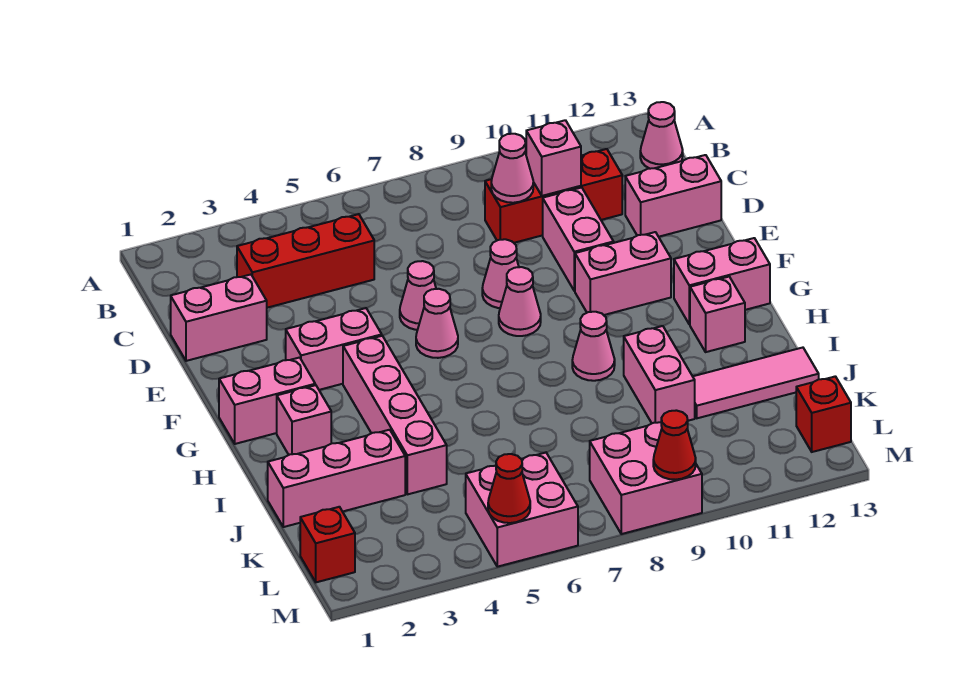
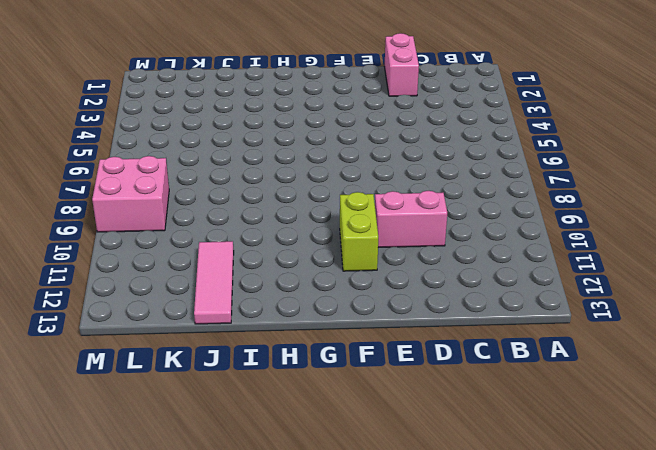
lime brick F10:F11 level 1 -> pink brick F10:F11 level 1
none -> pink cone B13 level 1
none -> red brick C3:C5 level 1
none -> red brick C9:C11 level 1

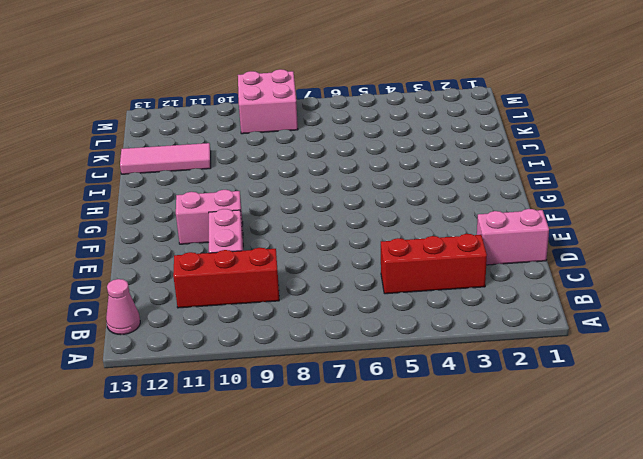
none -> pink brick D12:D13 level 1
none -> pink cone E6 level 1
none -> pink cone E8 level 1

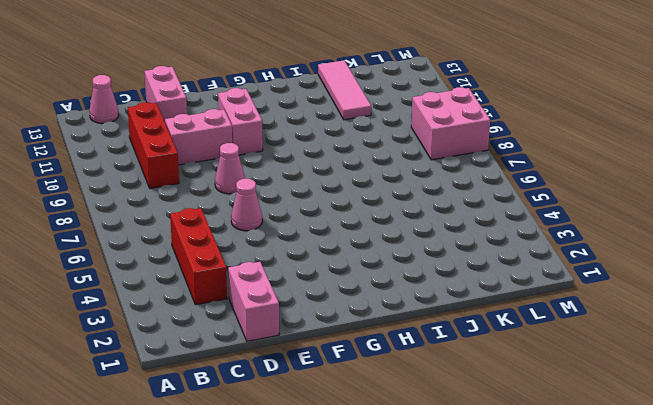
none -> pink brick F3:F4 level 1
none -> pink cone F6 level 1
none -> pink cone F8 level 1

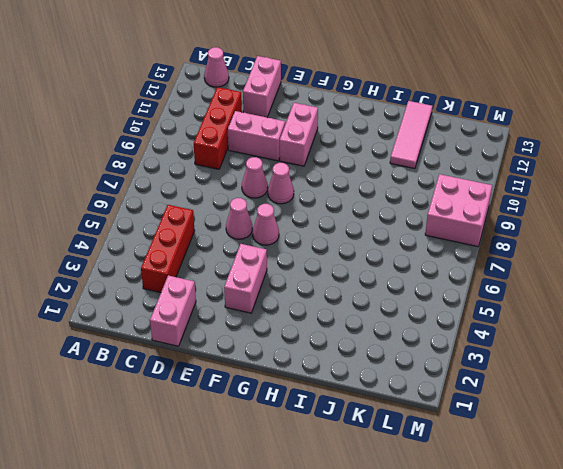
none -> pink brick G1:G2 level 1
none -> pink brick G4:J4 level 1
none -> pink brick G12:G13 level 1

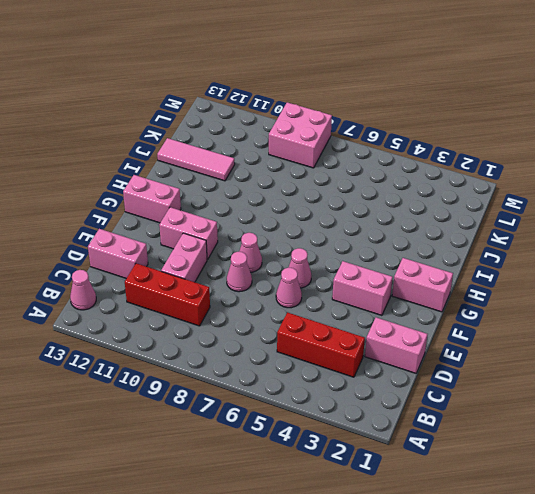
none -> pink brick G4:J4 level 1
none -> pink brick H2 level 1
none -> pink cone H9 level 1

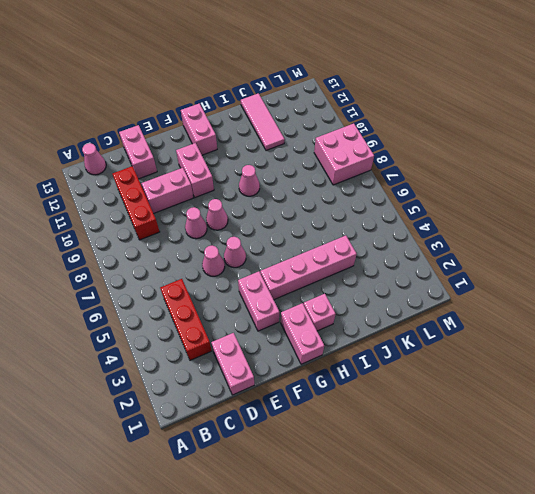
none -> pink brick H12 level 1
none -> pink brick I10:J10 level 1
none -> pink brick J1:J3 level 1

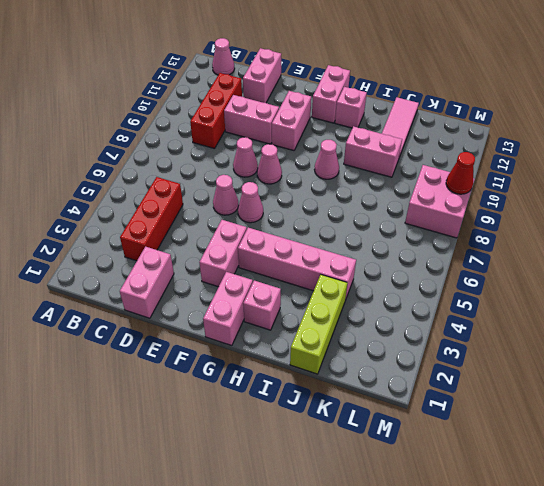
lime brick J1:J3 level 1 -> pink brick J1:J3 level 1
none -> red brick L1 level 1
none -> pink brick L5:M6 level 1
none -> red brick L13 level 1

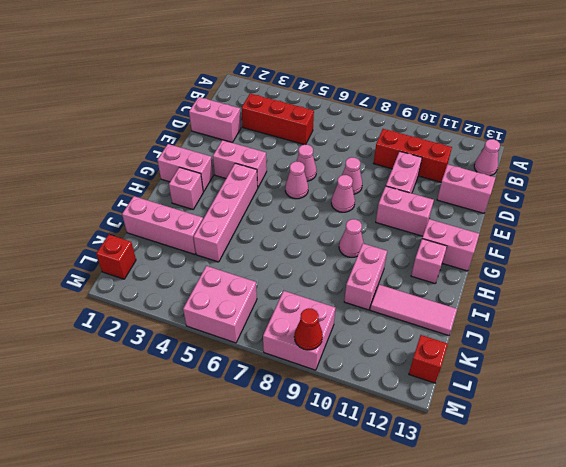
none -> pink cone C9 level 2
none -> pink brick C10 level 2
none -> red cone M5 level 2

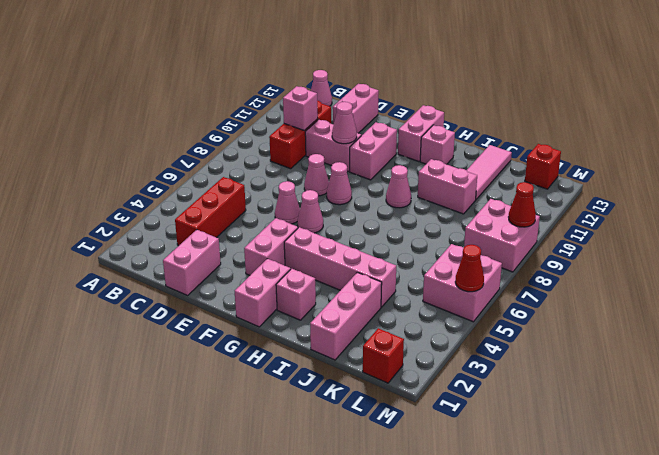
pink cone E10 level 2 -> pink cone C9 level 2

